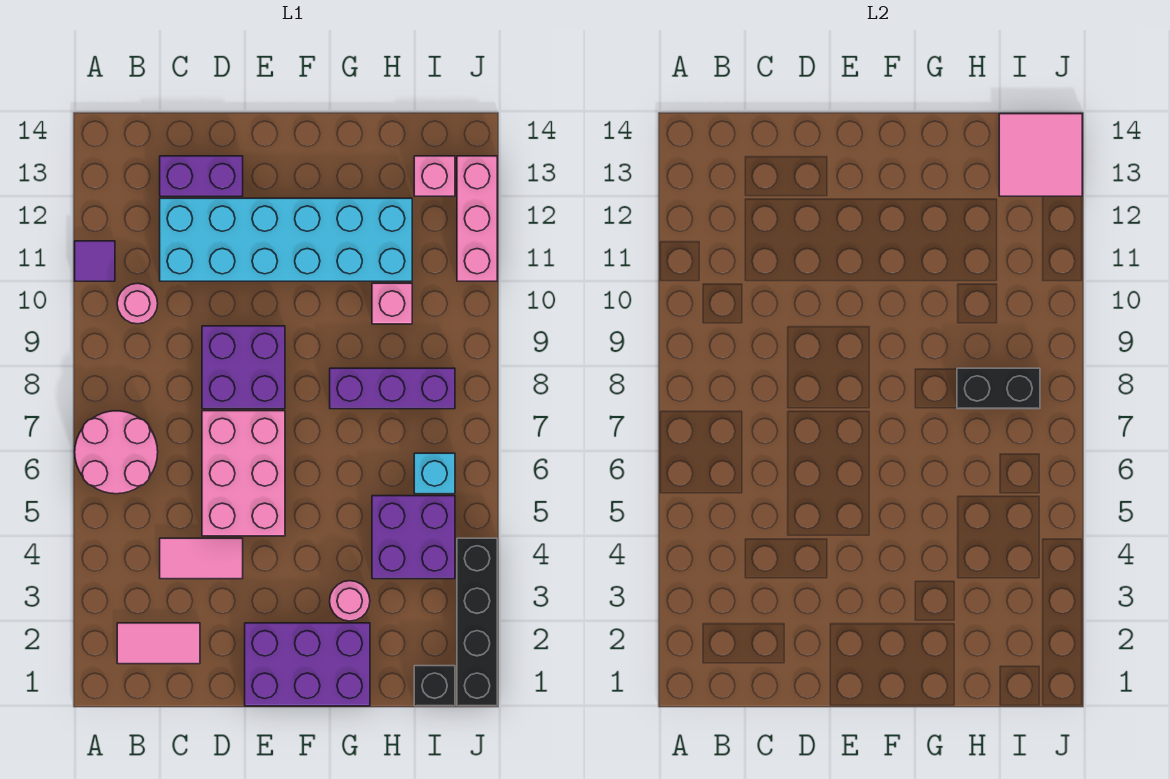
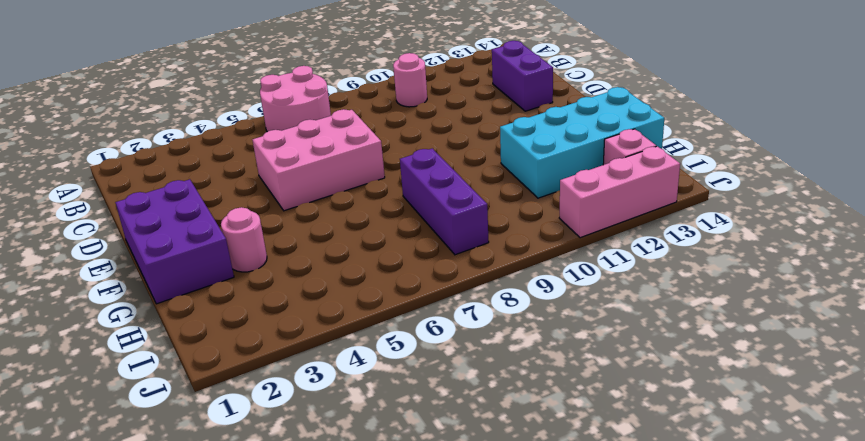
cyan brick G11:H14 level 1 -> cyan brick C11:H12 level 1
none -> purple tile A11 level 1
none -> pink tile B2:C2 level 1
none -> pink tile C4:D4 level 1

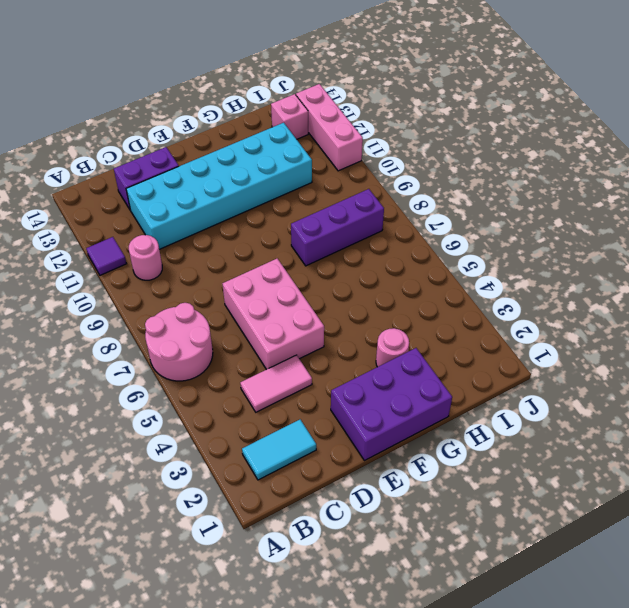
cyan tile B2:C2 level 1 -> pink tile B2:C2 level 1
none -> purple brick D8:E9 level 1
none -> purple brick H4:I5 level 1
none -> pink brick H10 level 1

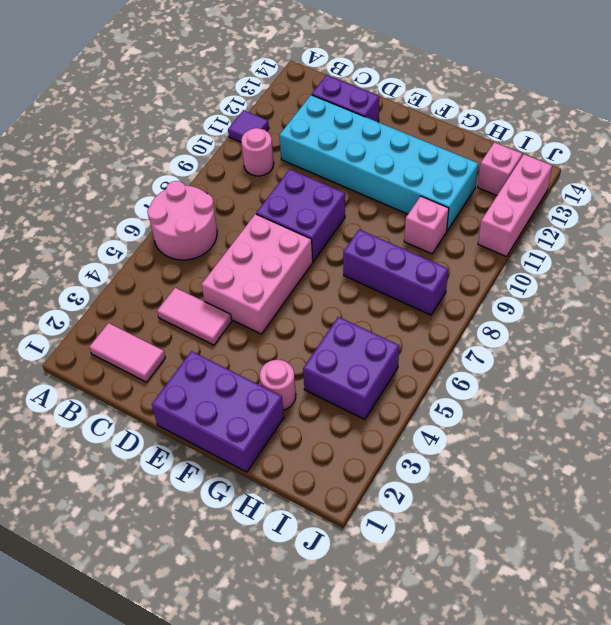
none -> black brick I1 level 1
none -> cyan brick I6 level 1
none -> black brick J1:J4 level 1

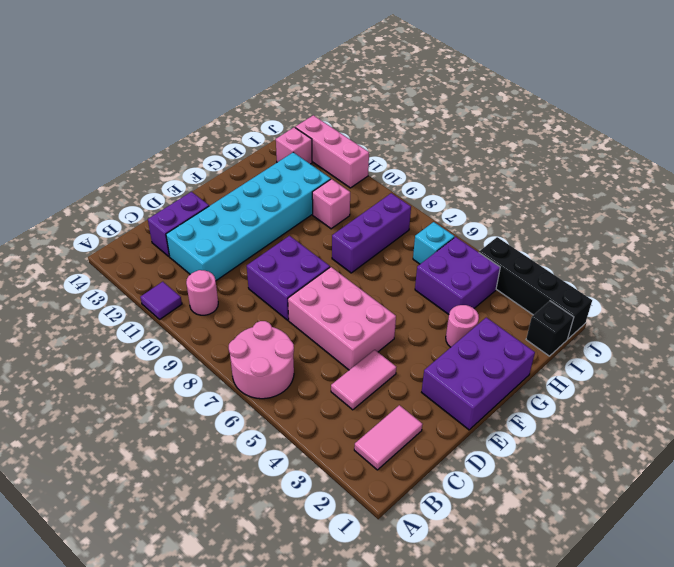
none -> black brick H8:I8 level 2
none -> pink tile I13:J14 level 2

